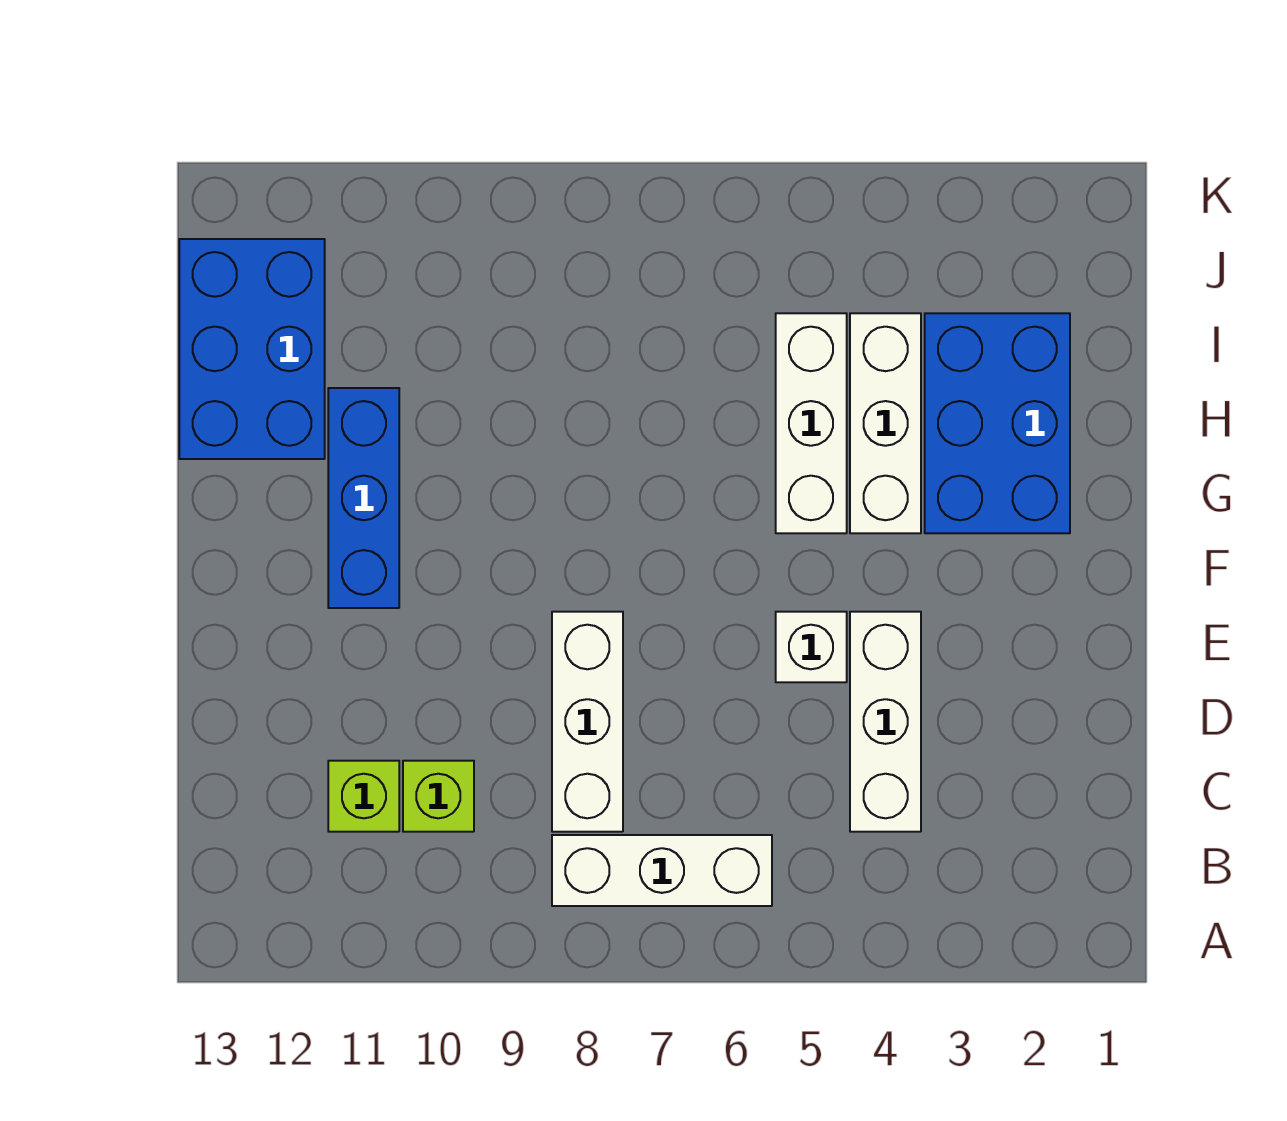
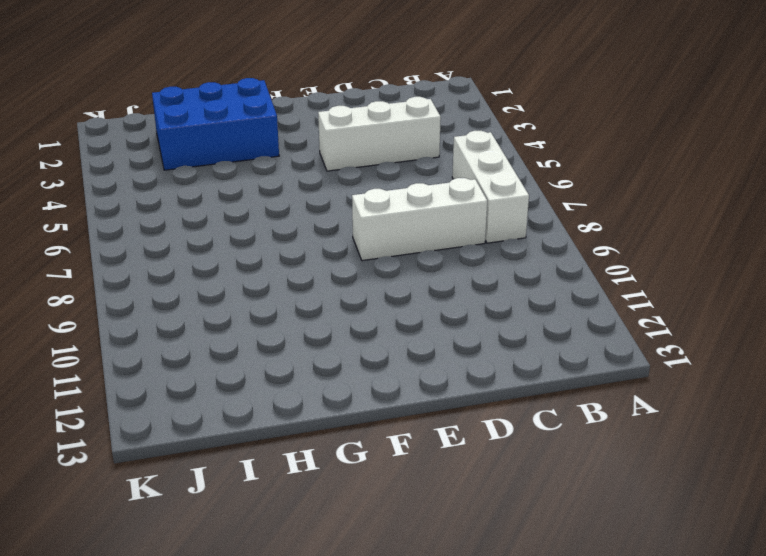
none -> lime brick C10 level 1
none -> lime brick C11 level 1

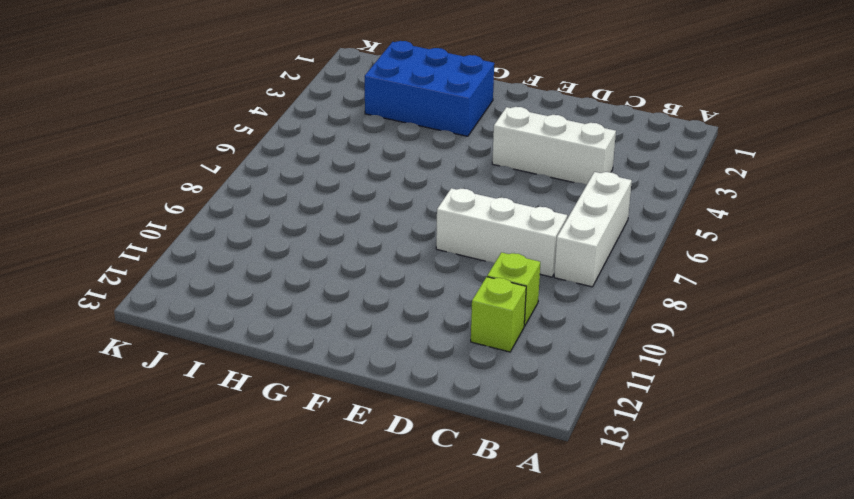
none -> white brick E5 level 1
none -> blue brick F11:H11 level 1

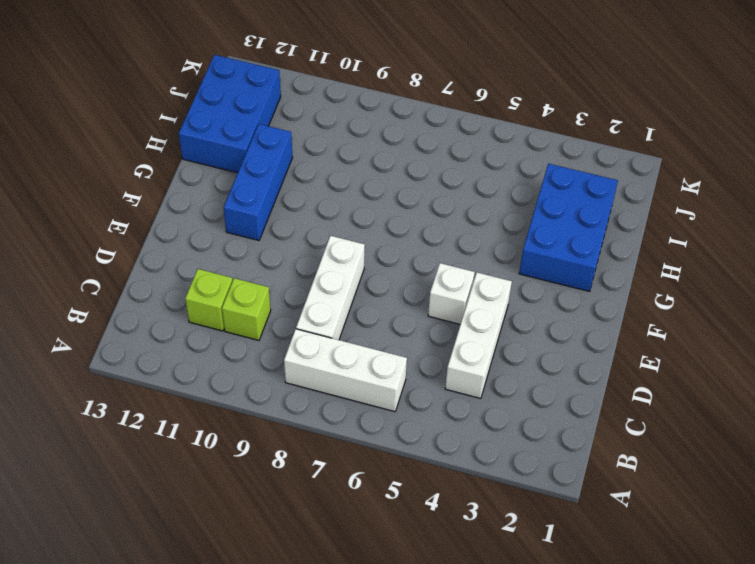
none -> white brick G4:I4 level 1
none -> white brick G5:I5 level 1

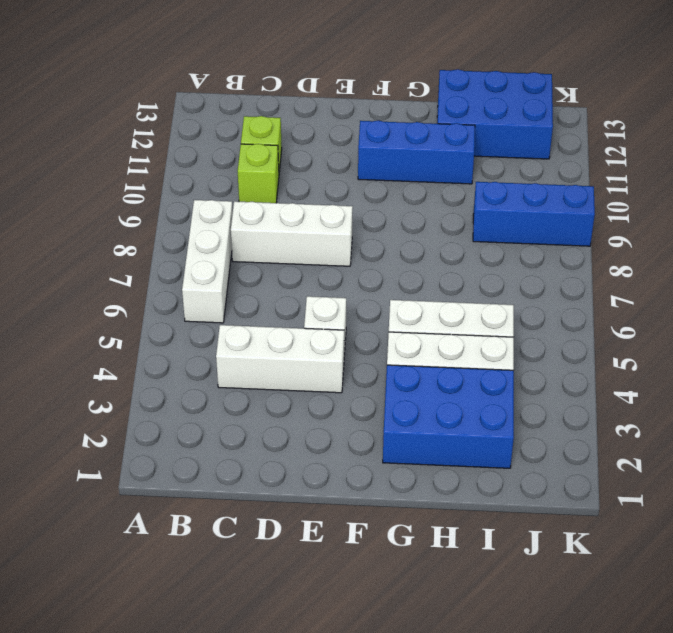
blue brick I9:K9 level 1 -> none

